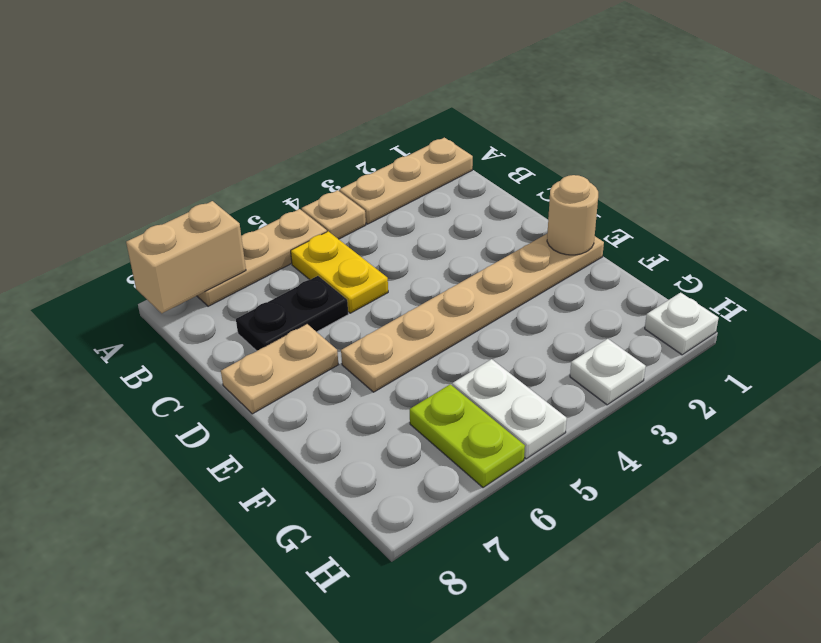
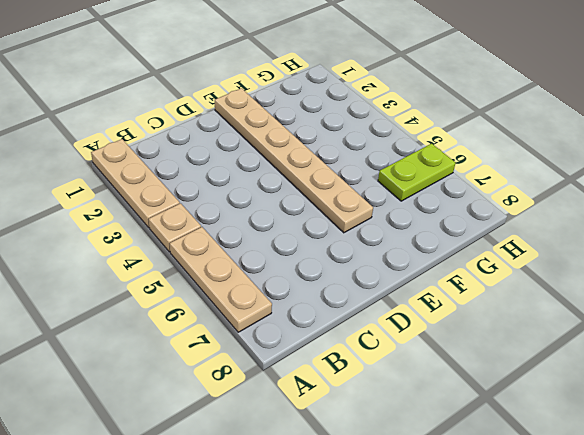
none -> yellow plate B5:C5 level 1
none -> black plate C6:C7 level 1
none -> tan plate D7:D8 level 1

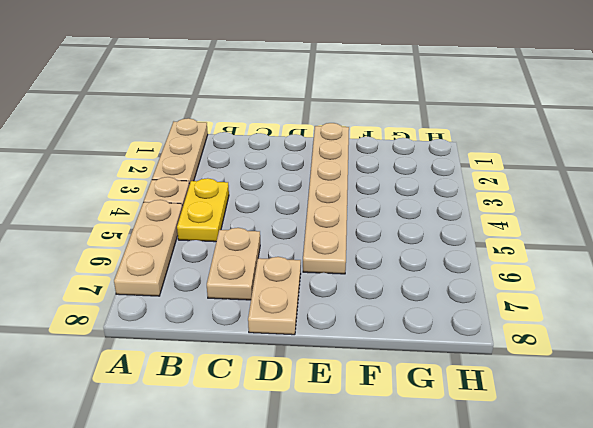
yellow plate B4:B5 level 1 -> yellow plate B5:C5 level 1
tan plate C6:C7 level 1 -> black plate C6:C7 level 1
none -> white plate G5:H5 level 1
none -> lime plate G6:H6 level 1
none -> white plate H1 level 1

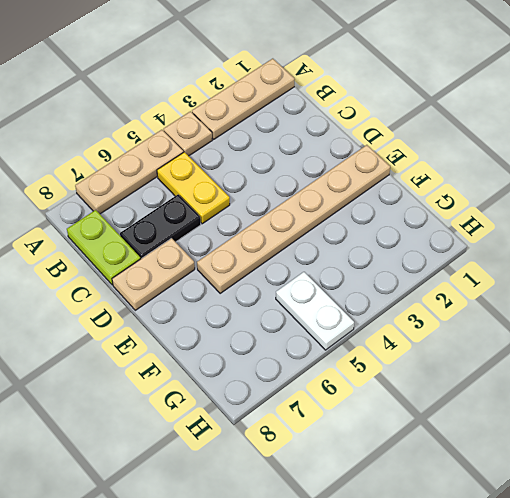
lime plate B8:C8 level 1 -> lime plate G6:H6 level 1
none -> white plate H1 level 1
none -> white plate H3 level 1
none -> tan brick A7:A8 level 2

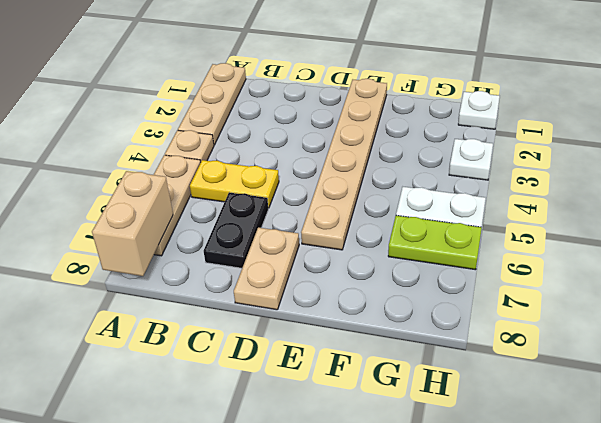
none -> tan round brick E1 level 2

